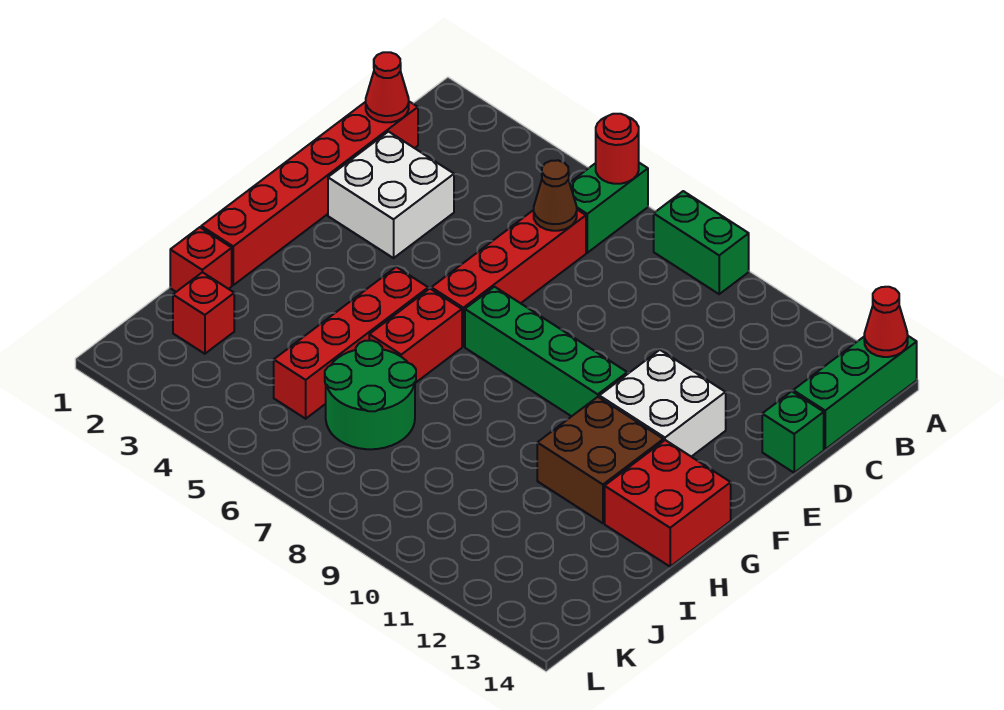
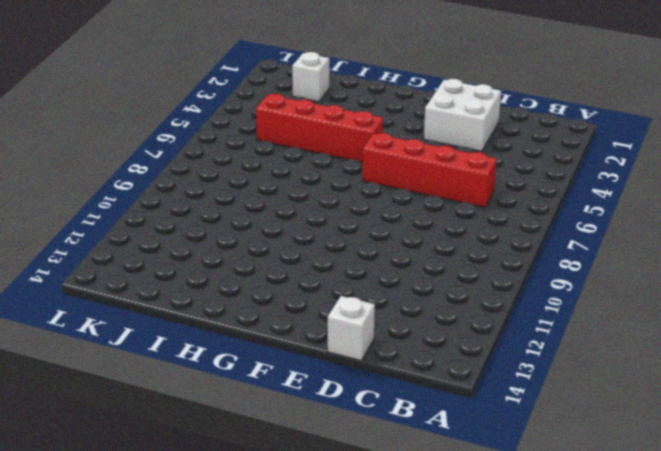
white brick D14 level 1 -> green brick D14 level 1
white brick J2 level 1 -> red brick J2 level 1
none -> green brick A6:B6 level 1
none -> green brick A8:A9 level 1
none -> green brick A14:C14 level 1

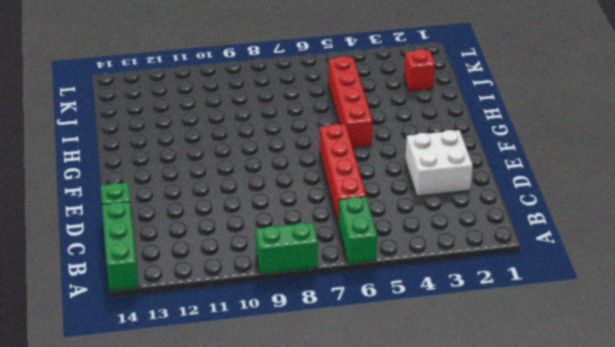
none -> red brick C1:H1 level 1
none -> white brick E11:F12 level 1
none -> green brick F7:F10 level 1

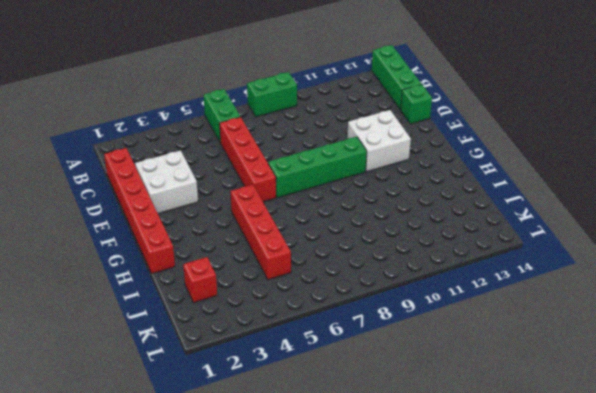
none -> red brick G6:H6 level 1
none -> brown brick G11:H12 level 1
none -> red brick G13:H14 level 1

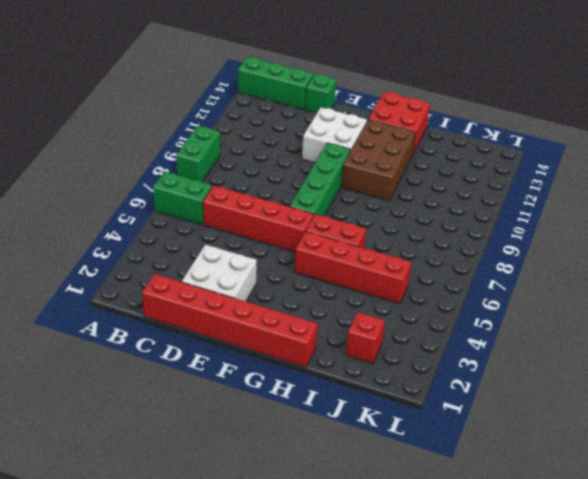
brown brick G10:H12 level 1 -> brown brick G11:H12 level 1
none -> red brick I1 level 1
none -> green round brick I6:J7 level 1
none -> red round brick A6 level 2

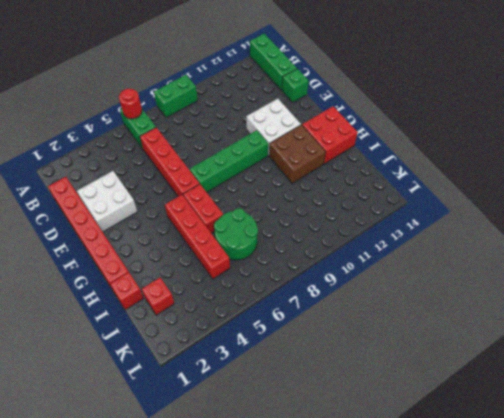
none -> red cone A14 level 2
none -> red cone C1 level 2
none -> brown cone C6 level 2

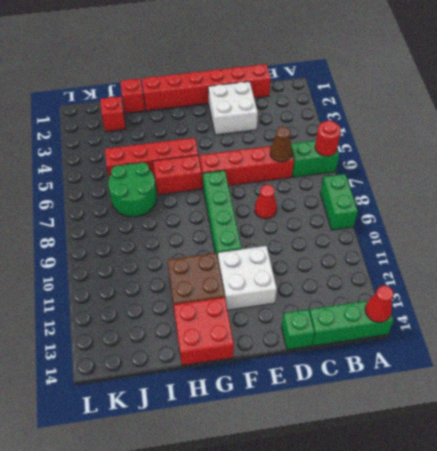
red cone D8 level 1 -> red cone C1 level 2

